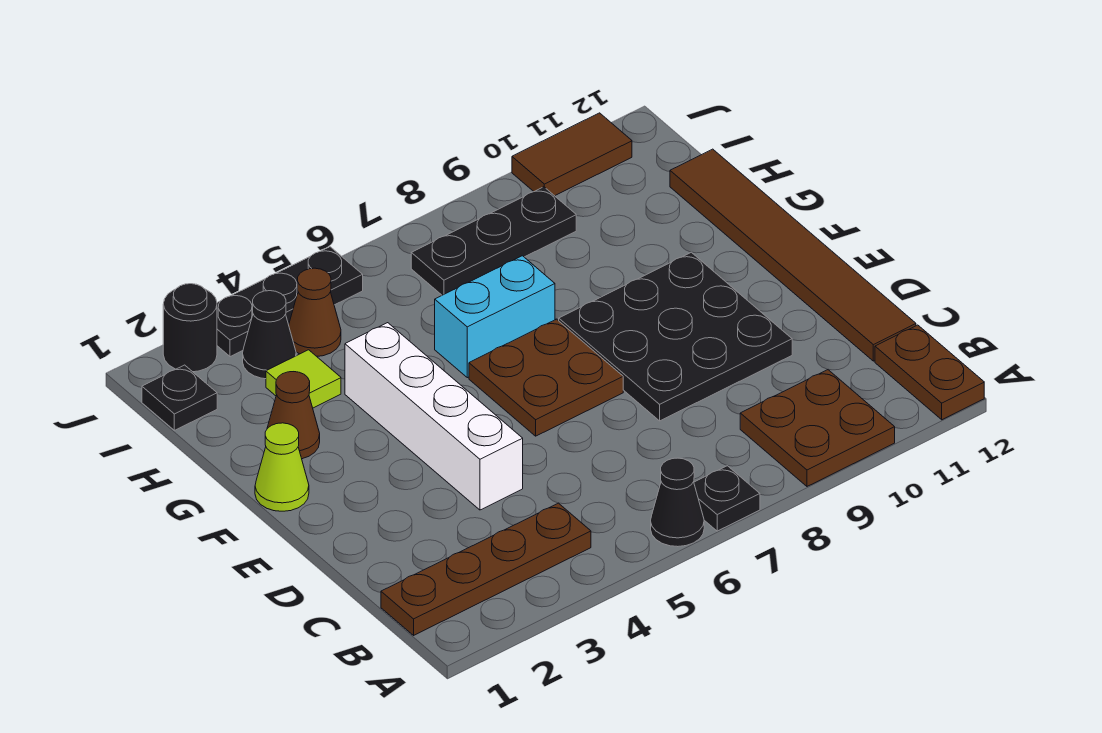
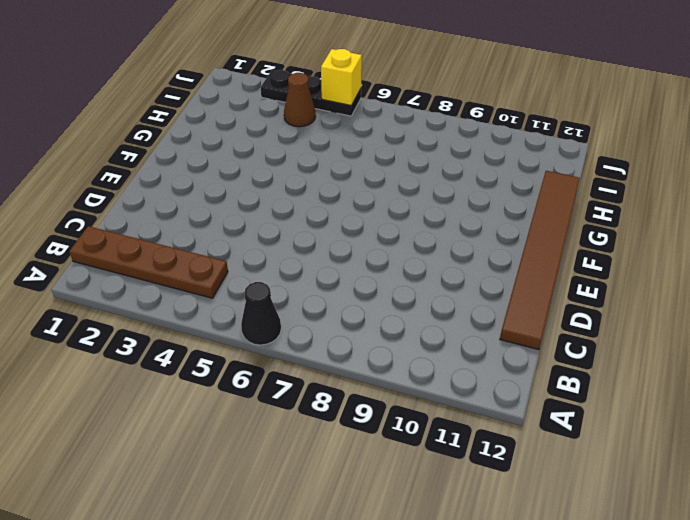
yellow brick J5 level 2 -> none
none -> black plate A7 level 1
none -> brown plate A9:B10 level 1
none -> brown plate A12:B12 level 1

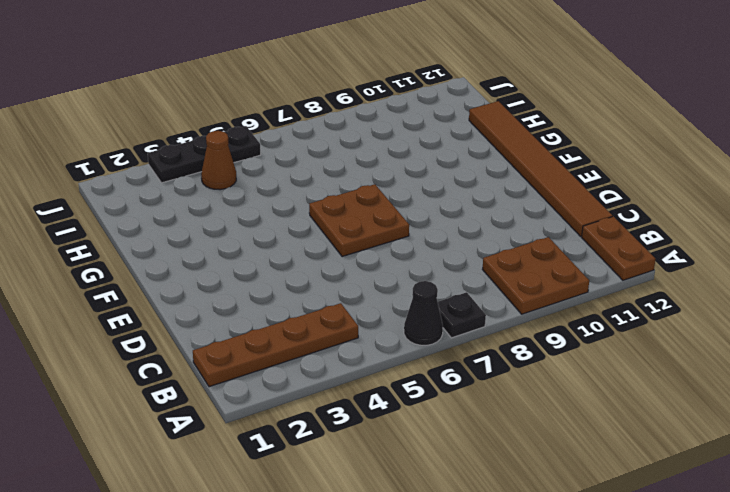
none -> white brick D4:G4 level 1
none -> black plate D8:F10 level 1
none -> lime cone F1 level 1

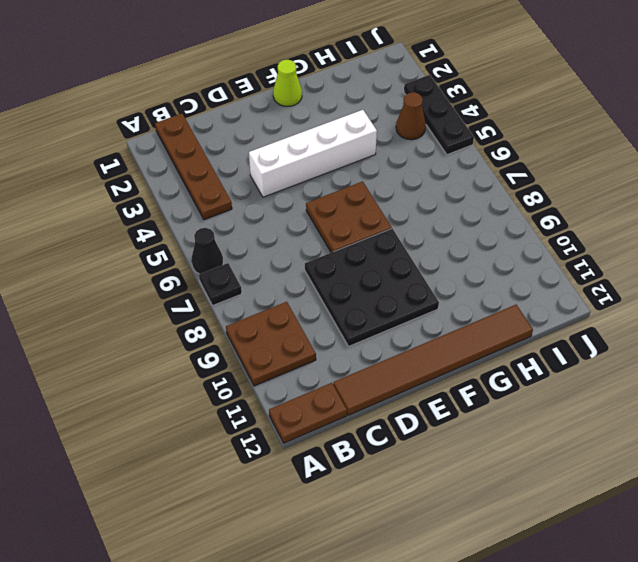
none -> brown cone G2 level 1
none -> cyan brick G6:G7 level 1
none -> lime tile H3 level 1

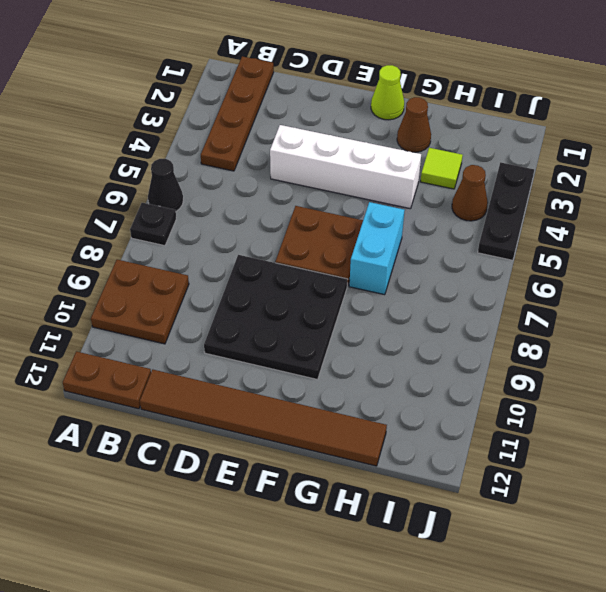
none -> black plate I1 level 1
none -> black cone I3 level 1
none -> black plate I7:I9 level 1

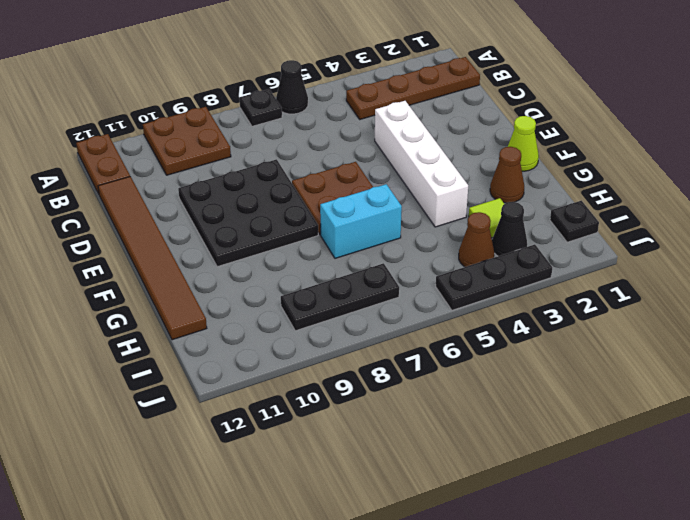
none -> black round brick J2 level 1
none -> brown tile J10:J11 level 1

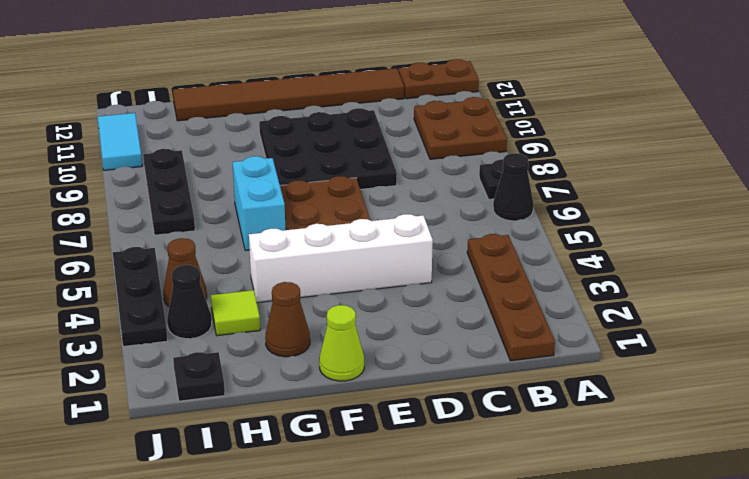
cyan tile J10:J11 level 1 -> brown tile J10:J11 level 1
none -> black round brick J2 level 1

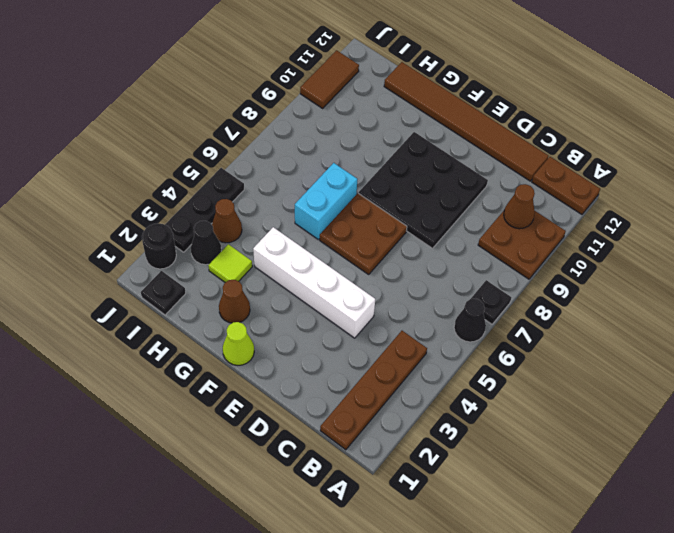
brown cone B10 level 2 -> none
none -> black plate I7:I9 level 1

